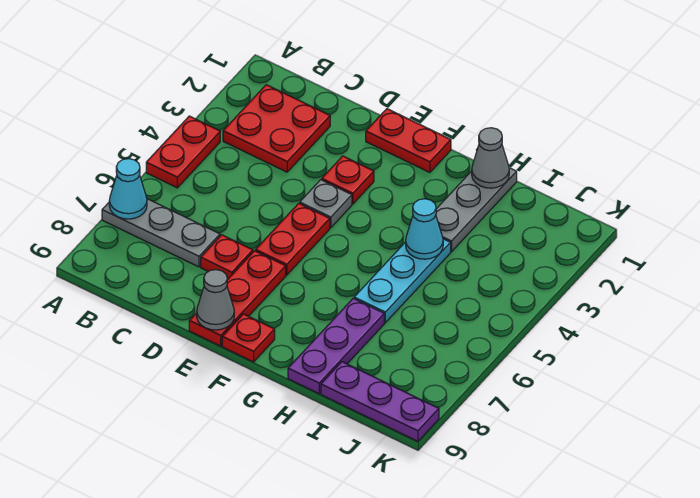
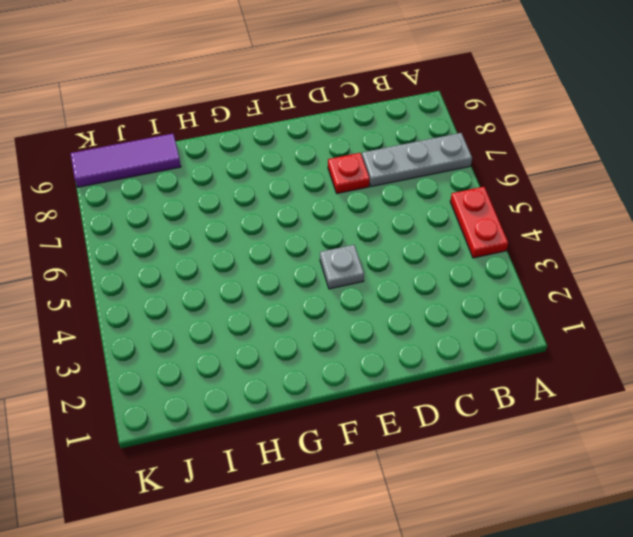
purple tile I9:K9 level 1 -> purple plate I9:K9 level 1
none -> red plate B2:C3 level 1
none -> red plate E1:F1 level 1
none -> red plate E3 level 1

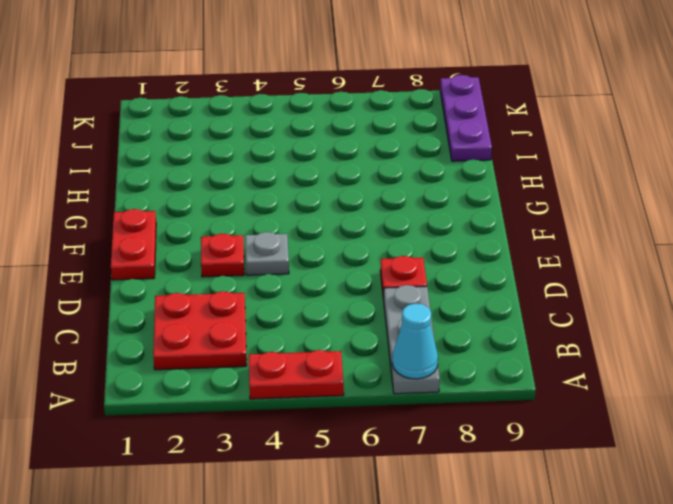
none -> red plate E5:E6 level 1
none -> red plate E7:E9 level 1
none -> red plate F9 level 1

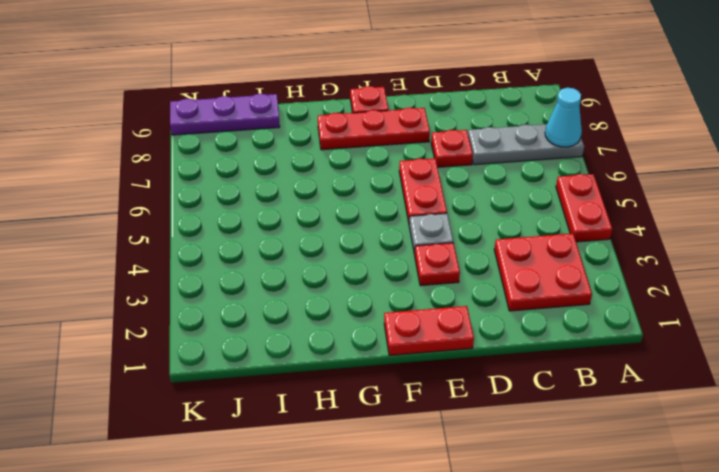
red plate E8:G8 level 1 -> red plate E7:E9 level 1
none -> grey plate H1:H3 level 1
none -> cyan plate H4:H6 level 1
none -> purple plate H7:H9 level 1

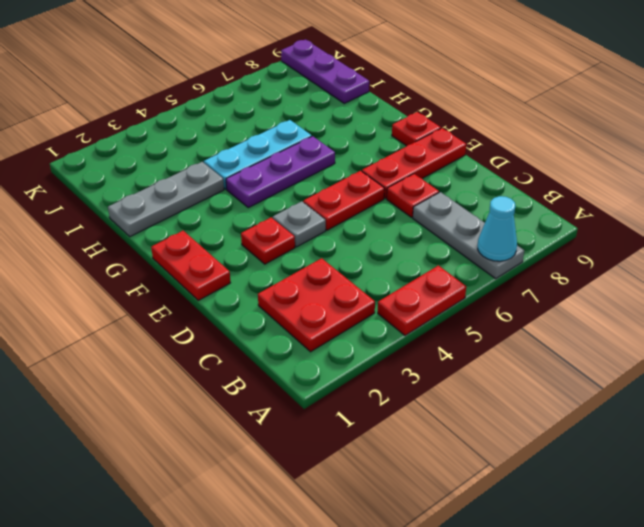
purple plate G4:G6 level 1 -> purple plate H7:H9 level 1
none -> grey cone E9 level 2
none -> grey cone H1 level 2
none -> cyan cone H4 level 2

